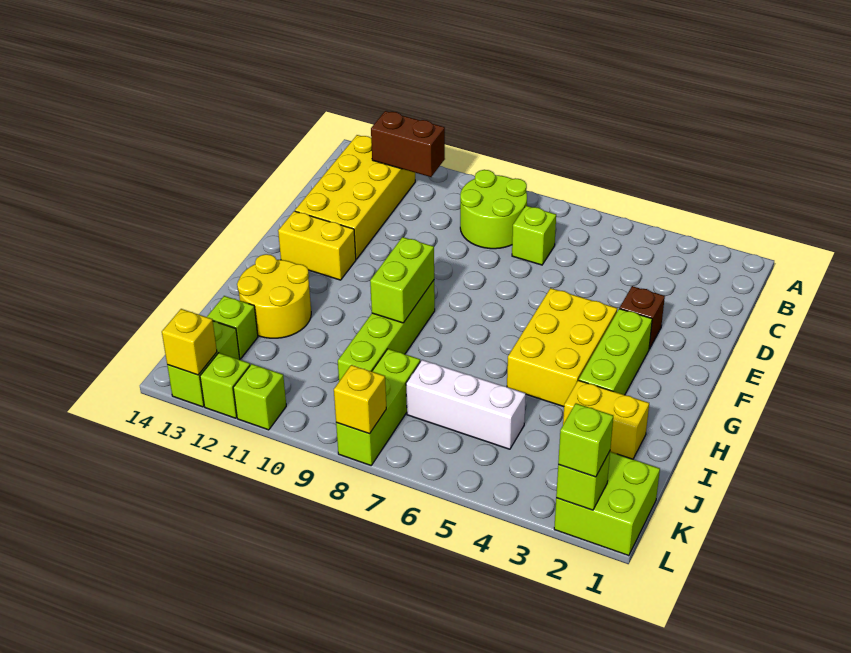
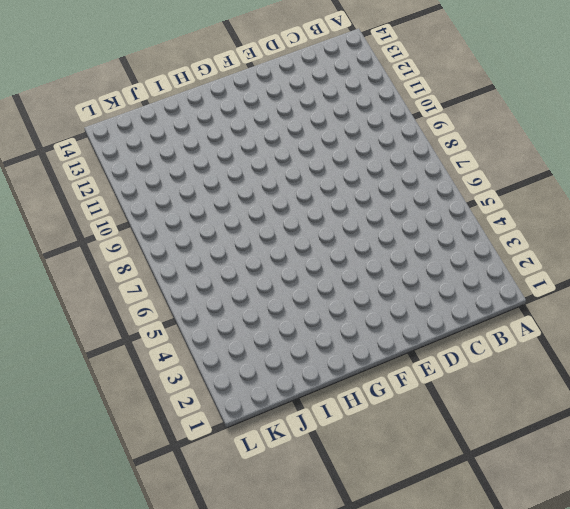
none -> lime round brick B8:C9 level 1
none -> yellow brick B12:E13 level 1
none -> lime brick C7 level 1

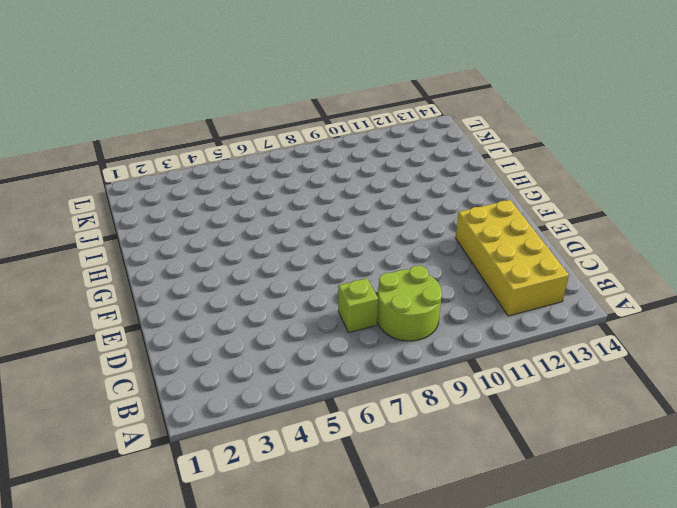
none -> brown brick E3 level 1
none -> lime brick F3:H3 level 1
none -> yellow brick F4:H5 level 1

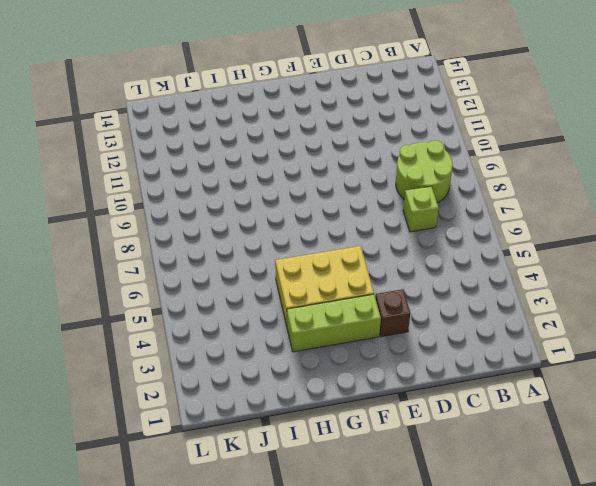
none -> yellow brick B12:E13 level 1
none -> yellow brick F12:F13 level 1
none -> lime brick G9:J9 level 1

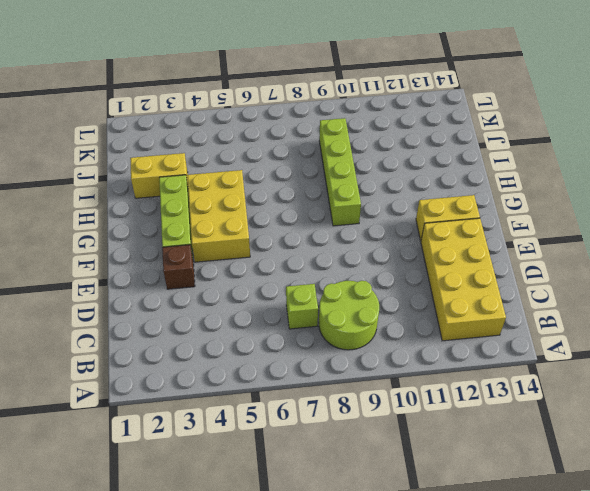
none -> yellow round brick H12:I13 level 1
none -> white brick J5:J7 level 1
none -> lime brick J8:L8 level 1

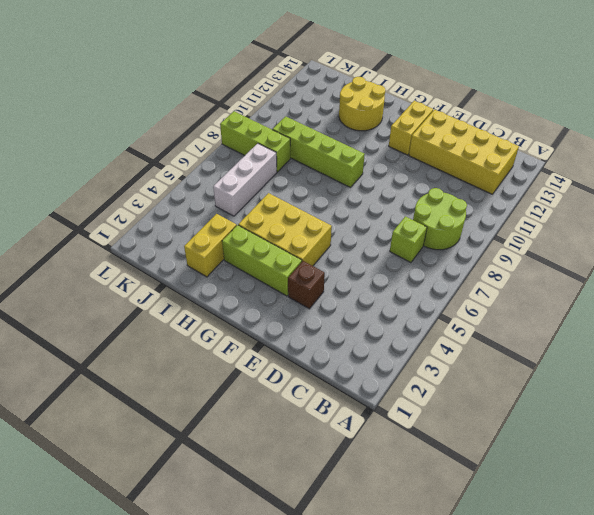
none -> lime brick J13 level 1
none -> lime brick K1:L2 level 1
none -> lime brick K13:L13 level 1

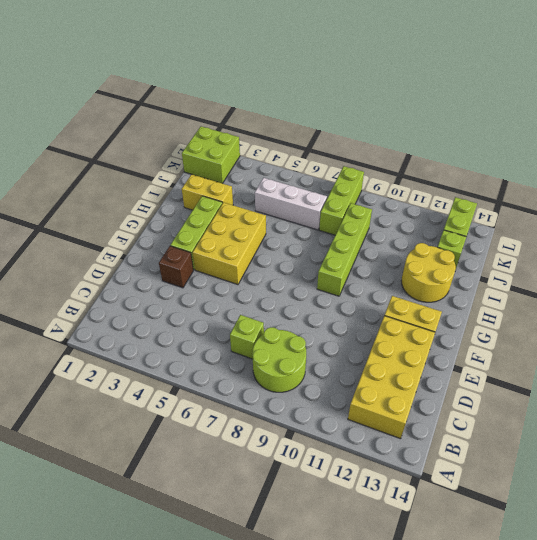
none -> lime brick L11 level 1
none -> lime brick L12 level 1
none -> brown brick B11:B12 level 2

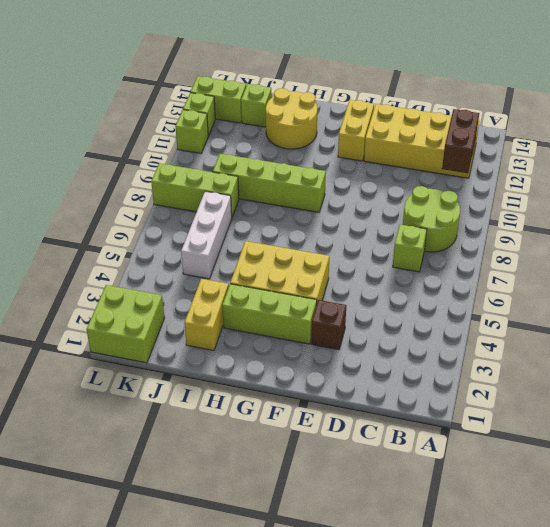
none -> lime brick G9:H9 level 2
none -> lime brick L2 level 2
none -> yellow brick L8 level 2

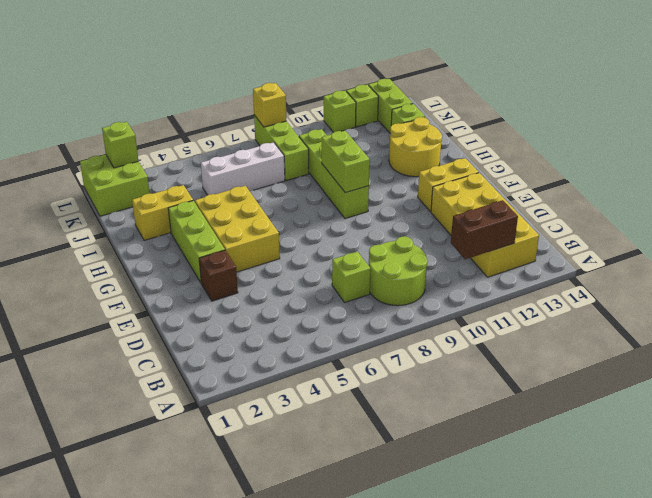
none -> yellow brick L13 level 2
none -> lime brick L2 level 3

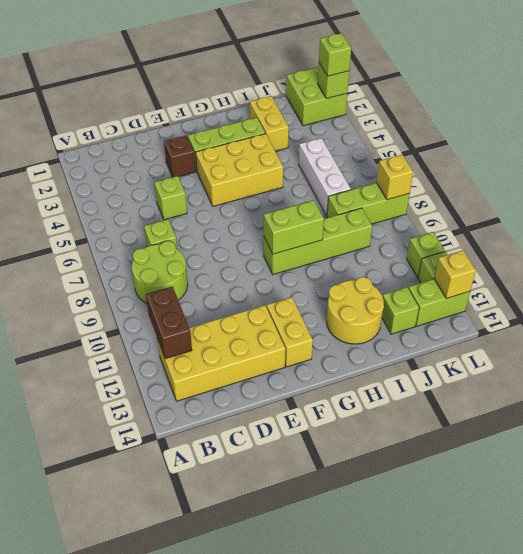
lime brick D5 level 1 -> none

